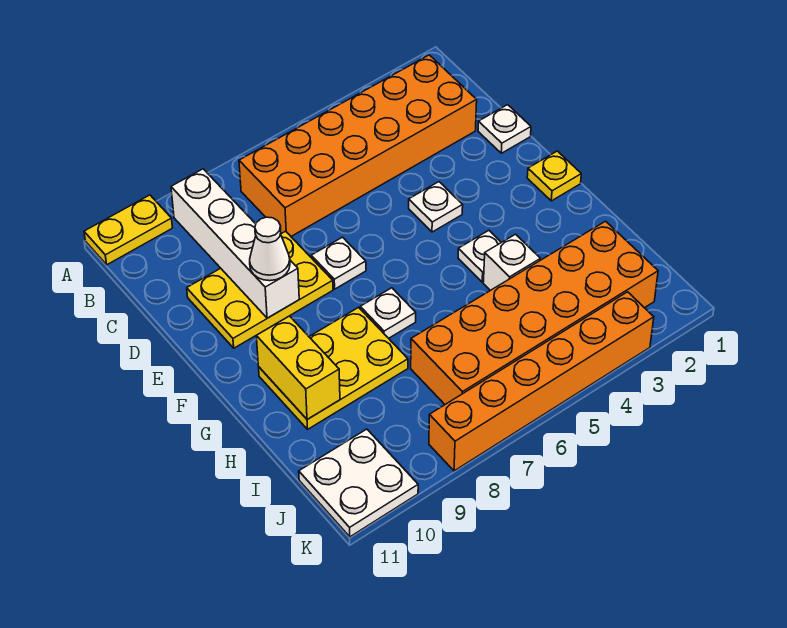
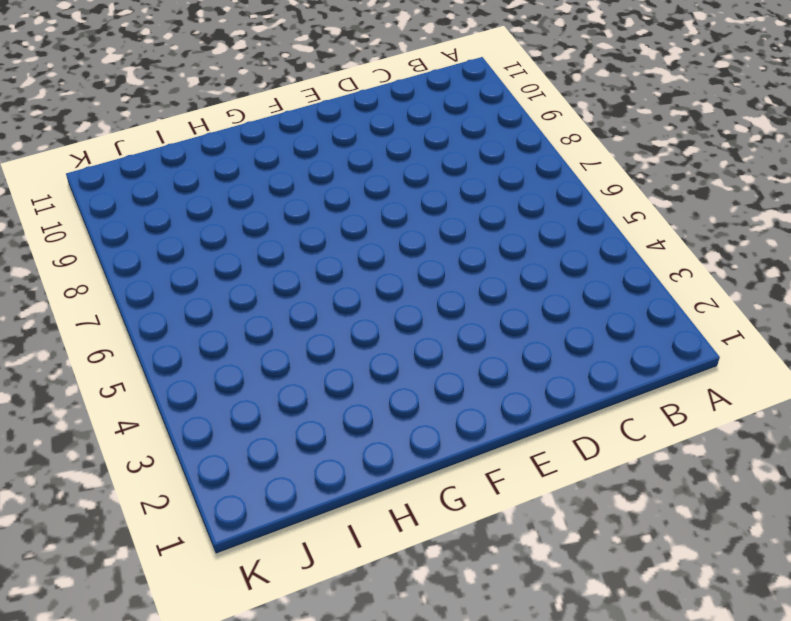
none -> yellow plate A10:A11 level 1
none -> orange brick B2:C7 level 1
none -> white plate D1 level 1

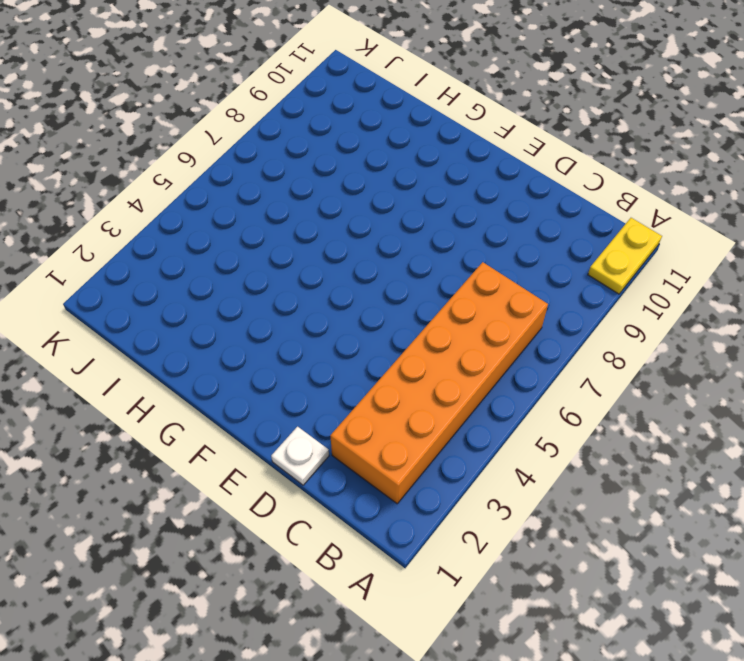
none -> yellow plate D8:E10 level 1
none -> white plate E4 level 1
none -> white plate E7 level 1

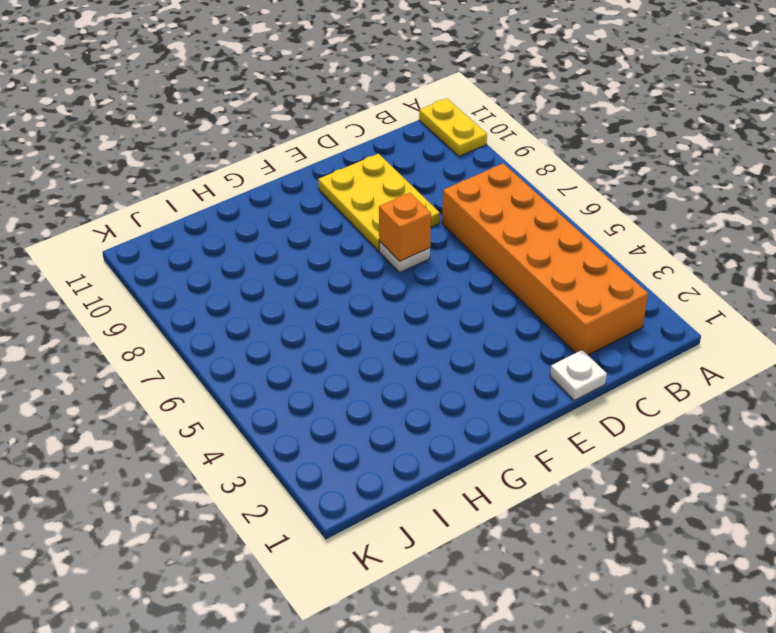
orange brick E7 level 2 -> none
none -> white plate E4 level 1
none -> yellow plate F1 level 1
none -> white plate G4 level 1

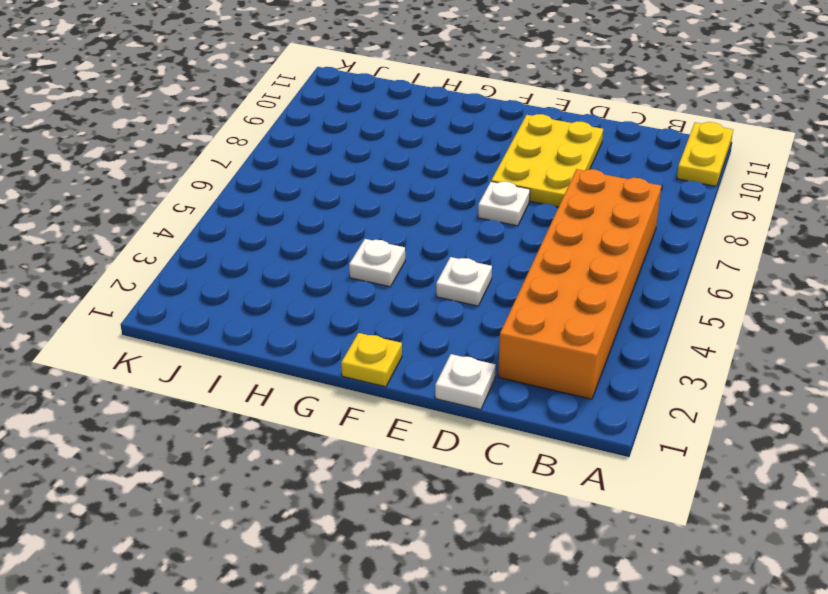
none -> white plate G7 level 1
none -> yellow plate G8:H10 level 1
none -> white brick H4 level 1

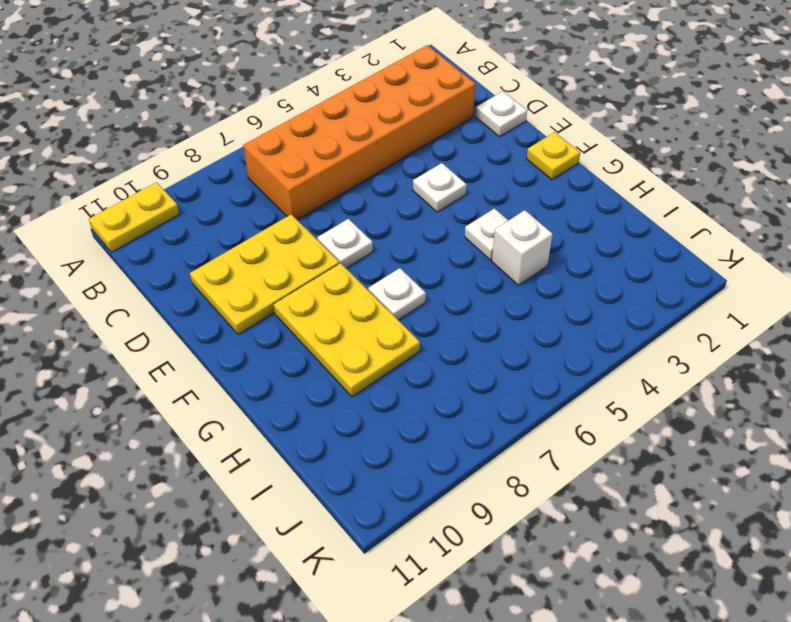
yellow plate F8:H9 level 1 -> yellow plate G8:H10 level 1
none -> orange brick I2:J7 level 1
none -> white plate J10:K11 level 1
none -> orange brick K3:K8 level 1

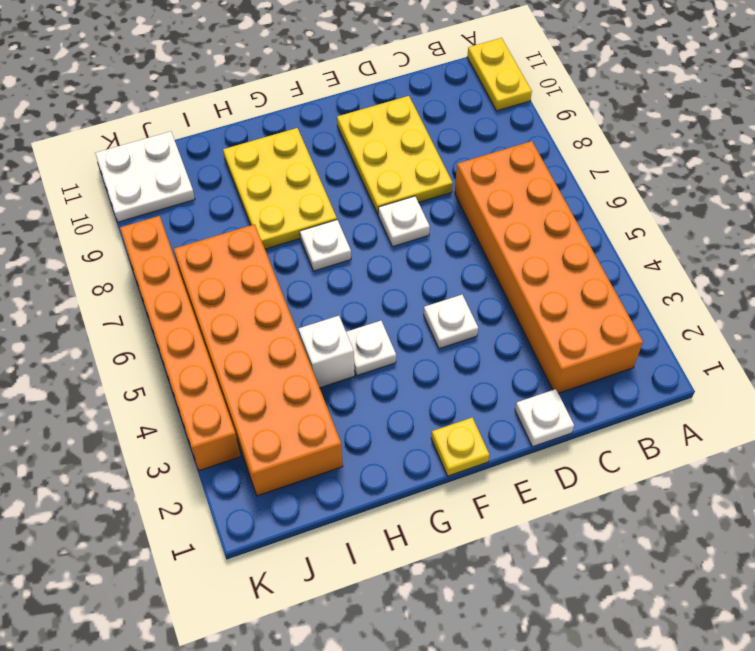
none -> white brick B9:E9 level 2
none -> yellow brick G10:H10 level 2
none -> white cone E9 level 3

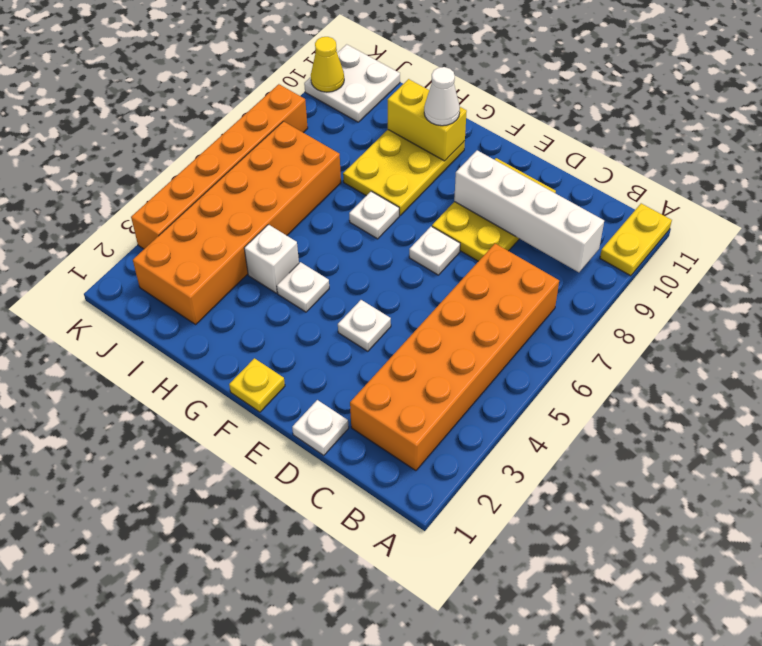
white cone G10 level 3 -> white cone E9 level 3
yellow cone K10 level 2 -> none

